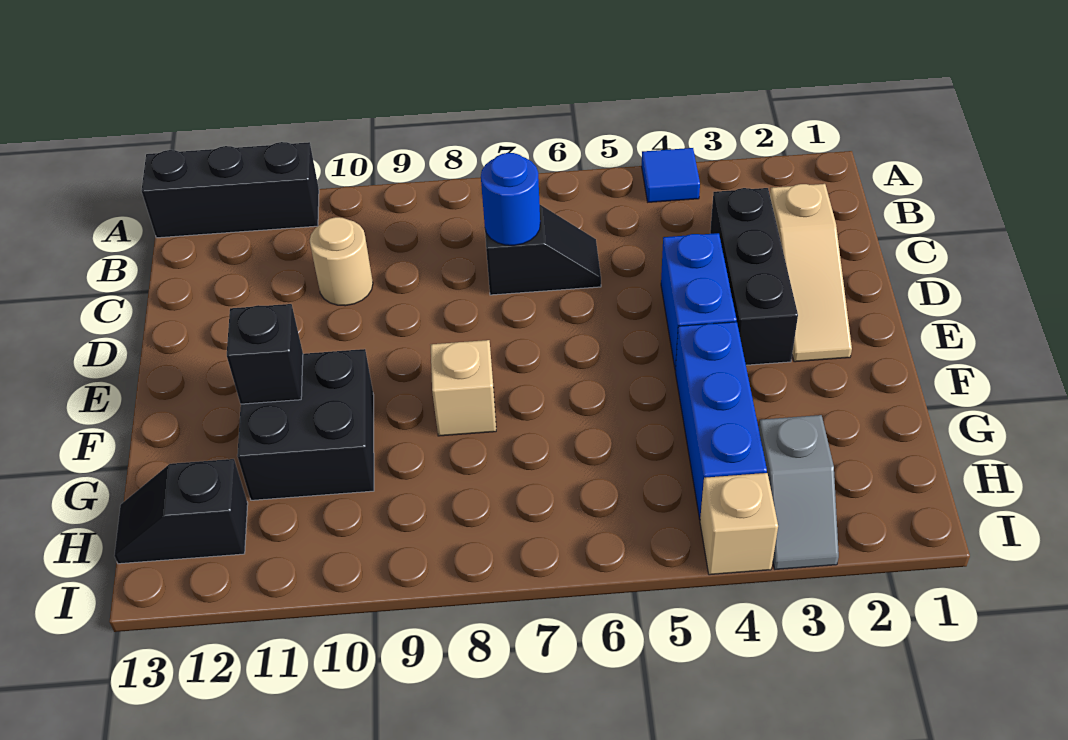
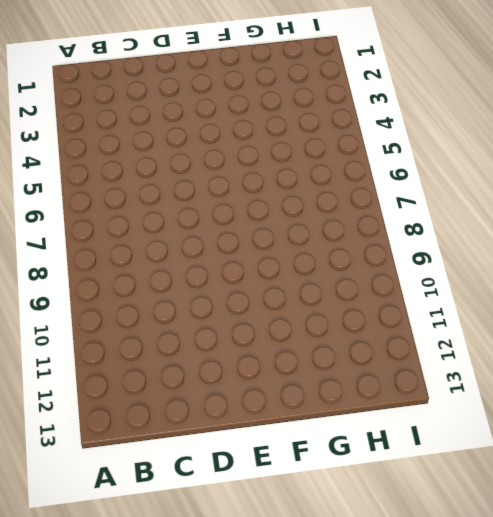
none -> blue tile A4 level 1
none -> black brick A11:A13 level 1
none -> tan slope C2:E2 level 1 top C

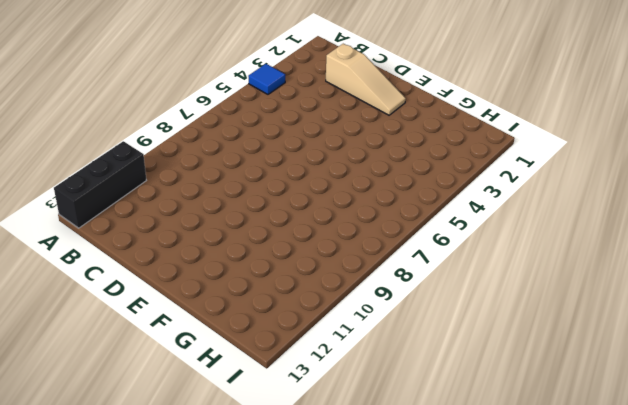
none -> black brick C3:E3 level 1
none -> black slope C6:C7 level 1 top 7
none -> tan round brick C10 level 1

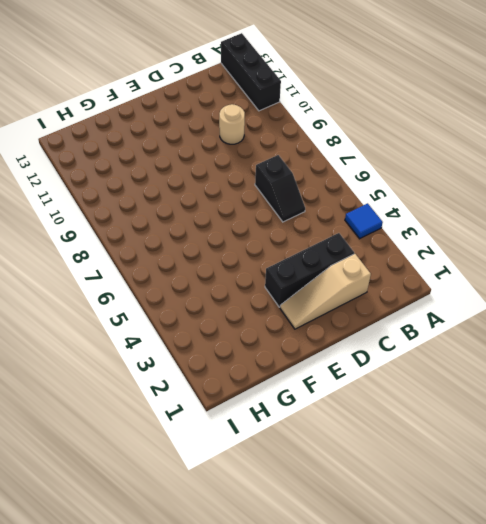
none -> blue brick D4:E4 level 1
none -> blue brick F4:H4 level 1
none -> tan brick F8 level 1

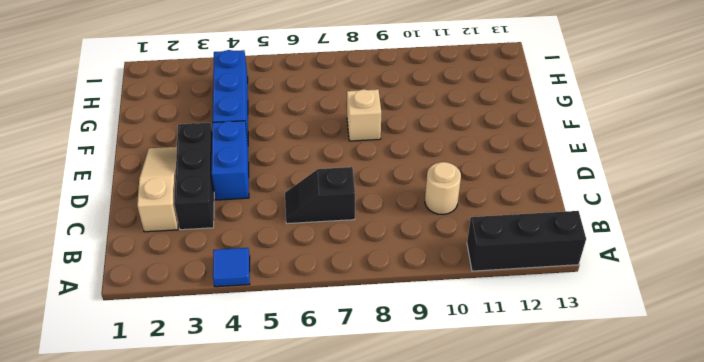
none -> black brick F10:G11 level 1
none -> grey slope H3:I3 level 1 top H
none -> black slope H12:H13 level 1 top 12

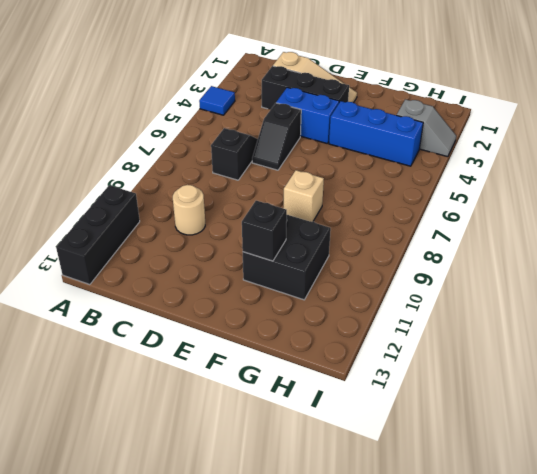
black slope D5:D6 level 1 top 5 -> black slope H12:H13 level 1 top 12
none -> tan brick I4 level 1
none -> blue round brick C7 level 2

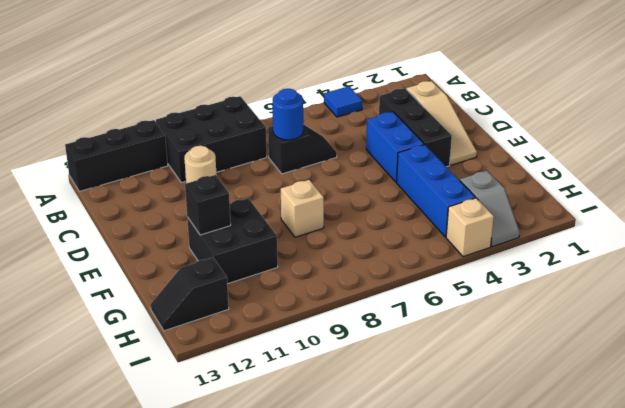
black brick A8:B10 level 1 -> none

